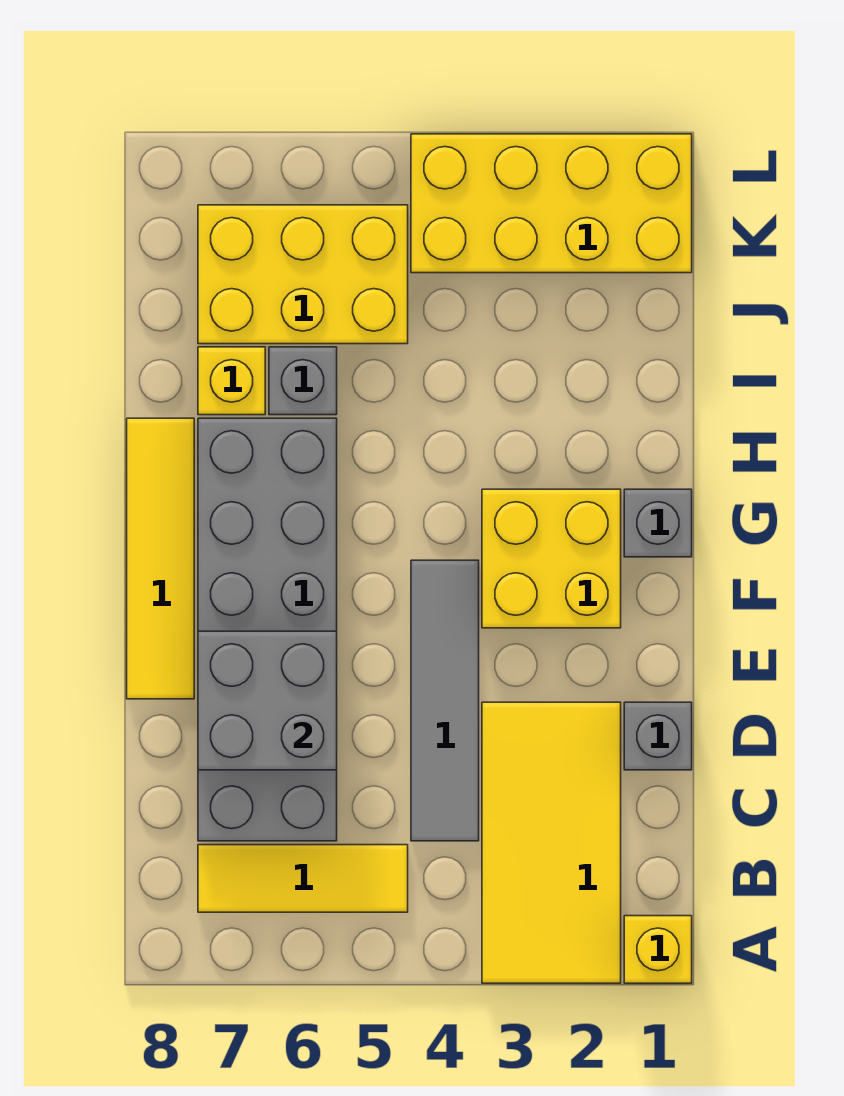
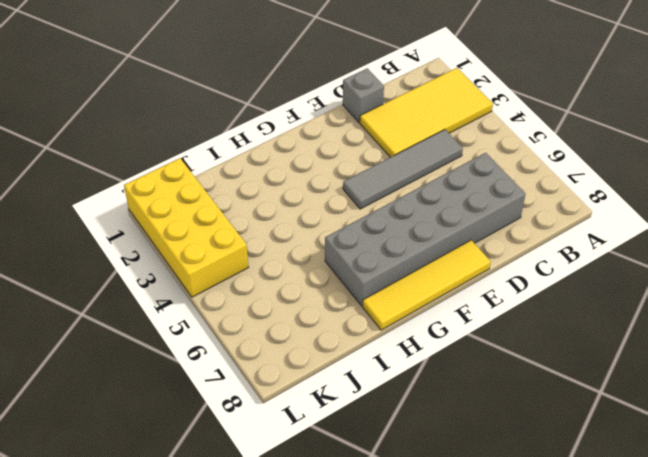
none -> yellow brick A1 level 1
none -> yellow tile B5:B7 level 1
none -> yellow brick F2:G3 level 1

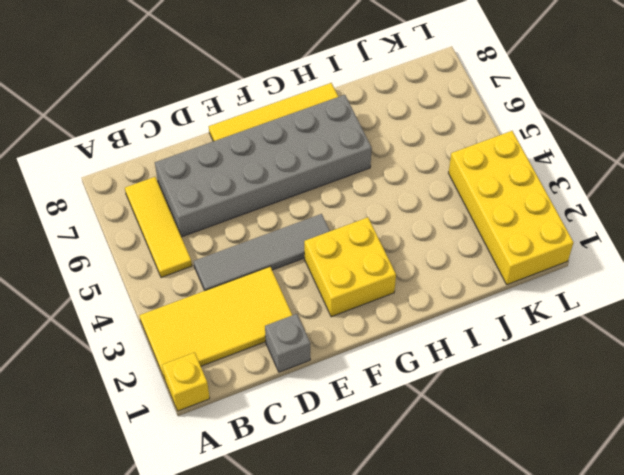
none -> grey brick G1 level 1
none -> grey brick I6 level 1
none -> yellow brick I7 level 1

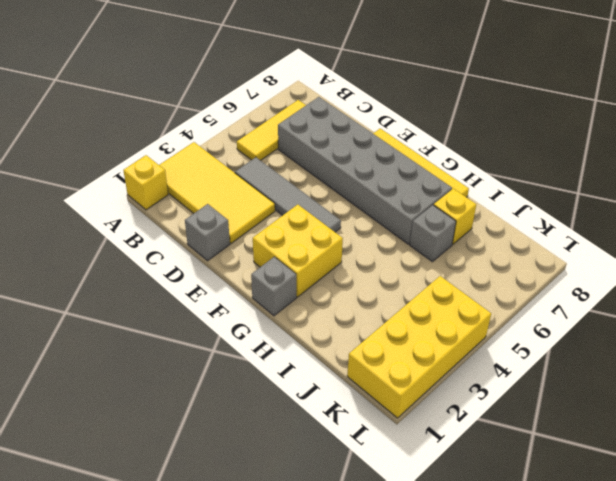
none -> yellow brick J5:K7 level 1
none -> grey brick D6:E7 level 2

